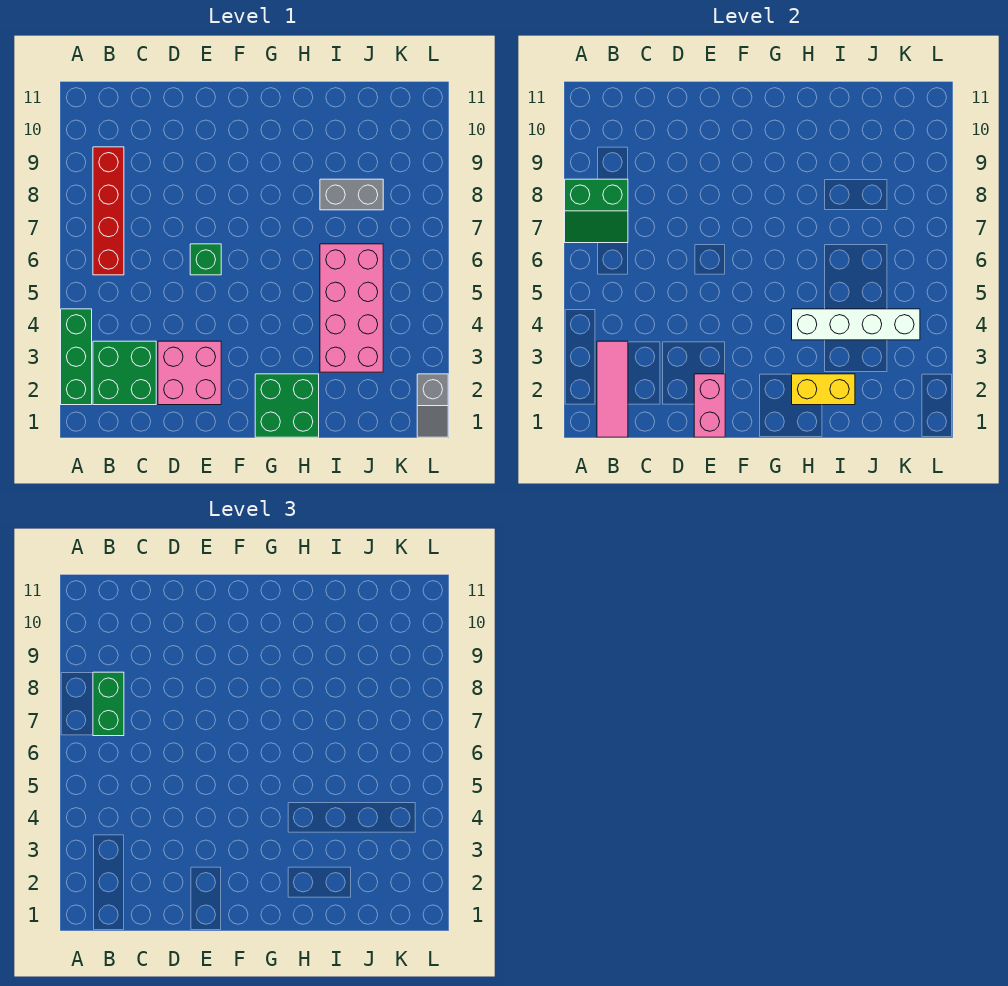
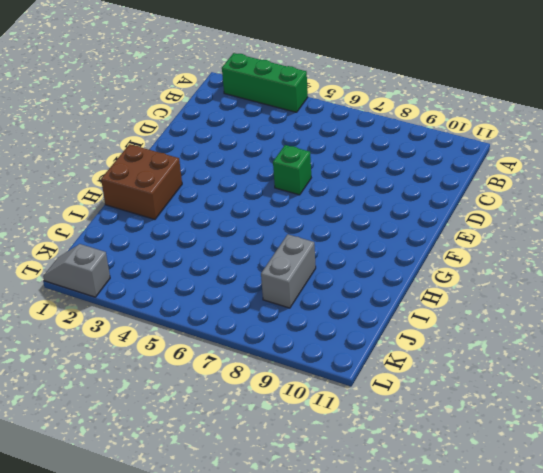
brown brick G1:H2 level 1 -> green brick G1:H2 level 1
none -> green brick B2:C3 level 1
none -> red brick B6:B9 level 1
none -> pink brick D2:E3 level 1

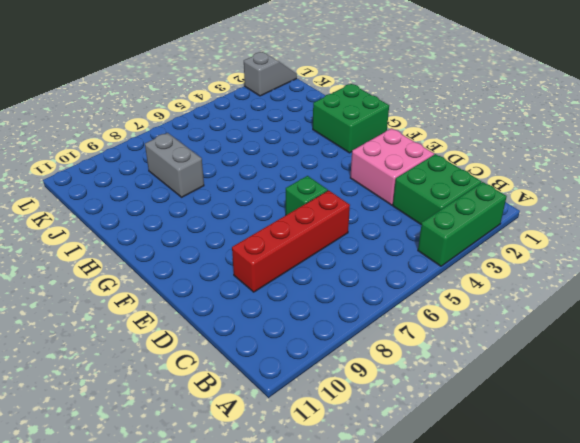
red brick D6:D9 level 1 -> red brick B6:B9 level 1
none -> pink brick I3:J6 level 1
none -> green slope A7:B8 level 2 top 8
none -> pink tile B1:B3 level 2

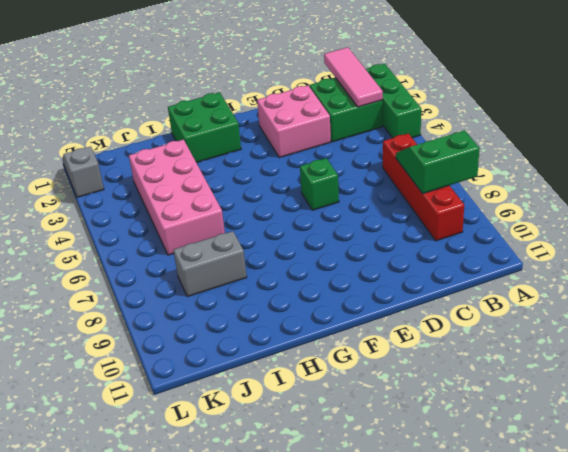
none -> pink brick E1:E2 level 2
none -> yellow brick H2:I2 level 2
none -> white brick H4:K4 level 2

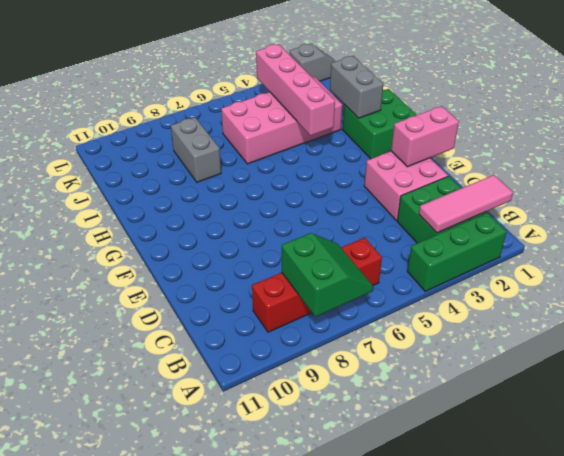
grey brick H2:I2 level 2 -> yellow brick H2:I2 level 2
pink brick H4:K4 level 2 -> white brick H4:K4 level 2
none -> green brick E6 level 1
none -> green brick B7:B8 level 3

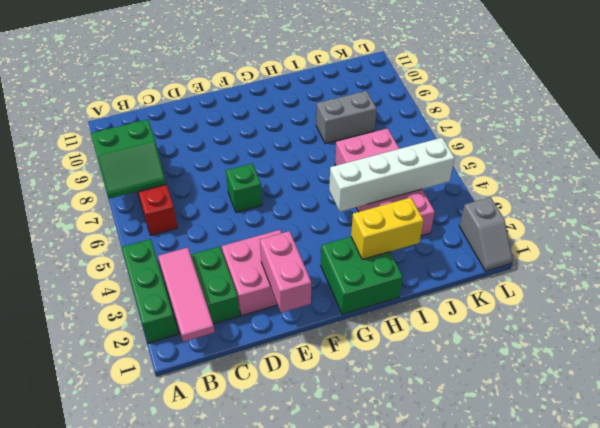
none -> green brick B7:B8 level 3

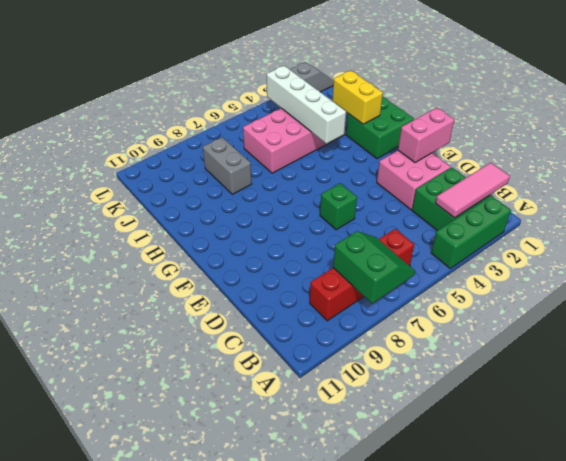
none -> green brick B7:B8 level 3

